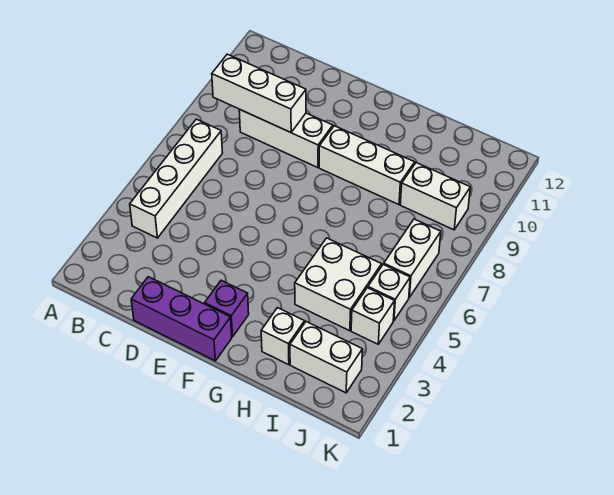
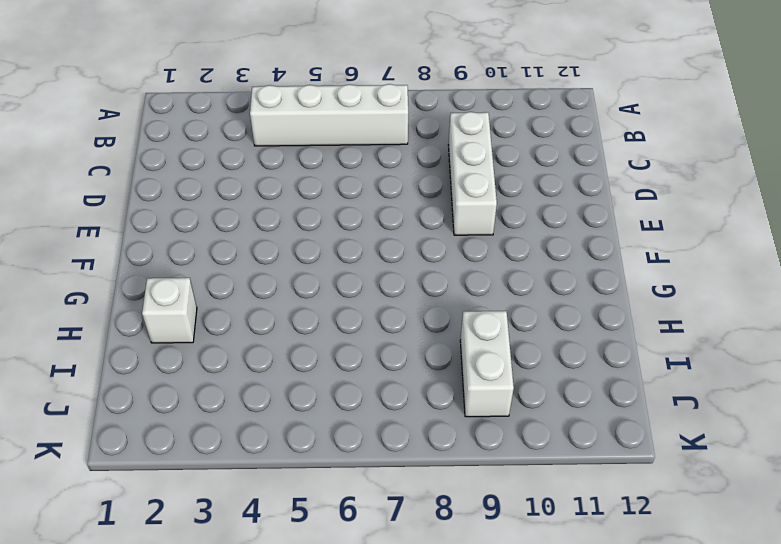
none -> purple brick D1:F1 level 1
none -> purple brick F2 level 1
none -> white brick F9:H9 level 1

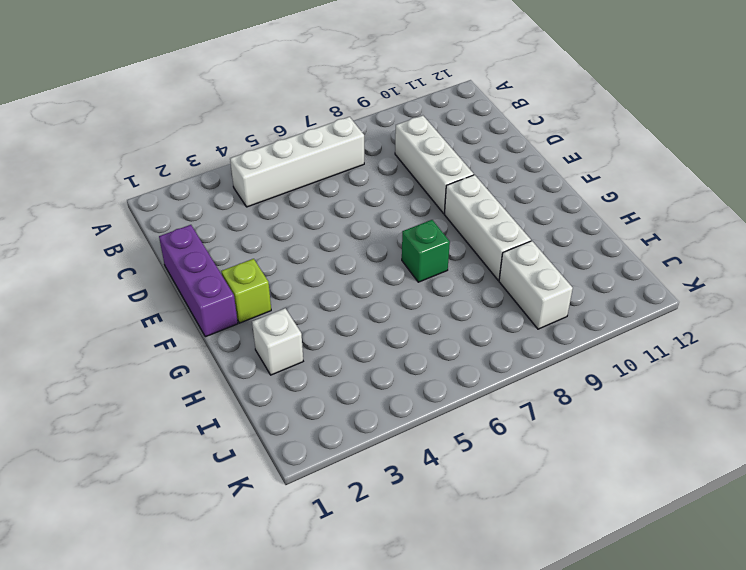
lime brick F2 level 1 -> purple brick F2 level 1
green brick G7 level 1 -> none
none -> white brick H4:I5 level 1
none -> white brick I2:J2 level 1
none -> white brick J4 level 1

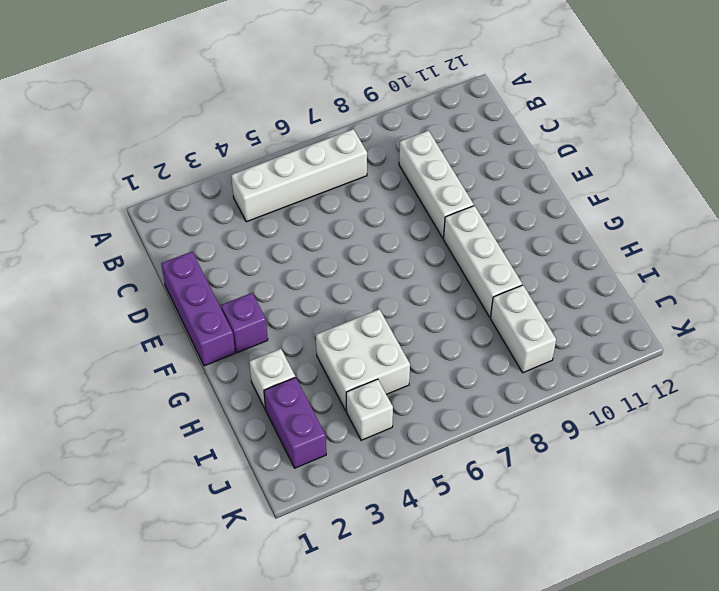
purple brick I2:J2 level 1 -> white brick I2:J2 level 1
none -> white brick J5 level 1
none -> white brick J6:J7 level 1
none -> white brick B9:D9 level 2

